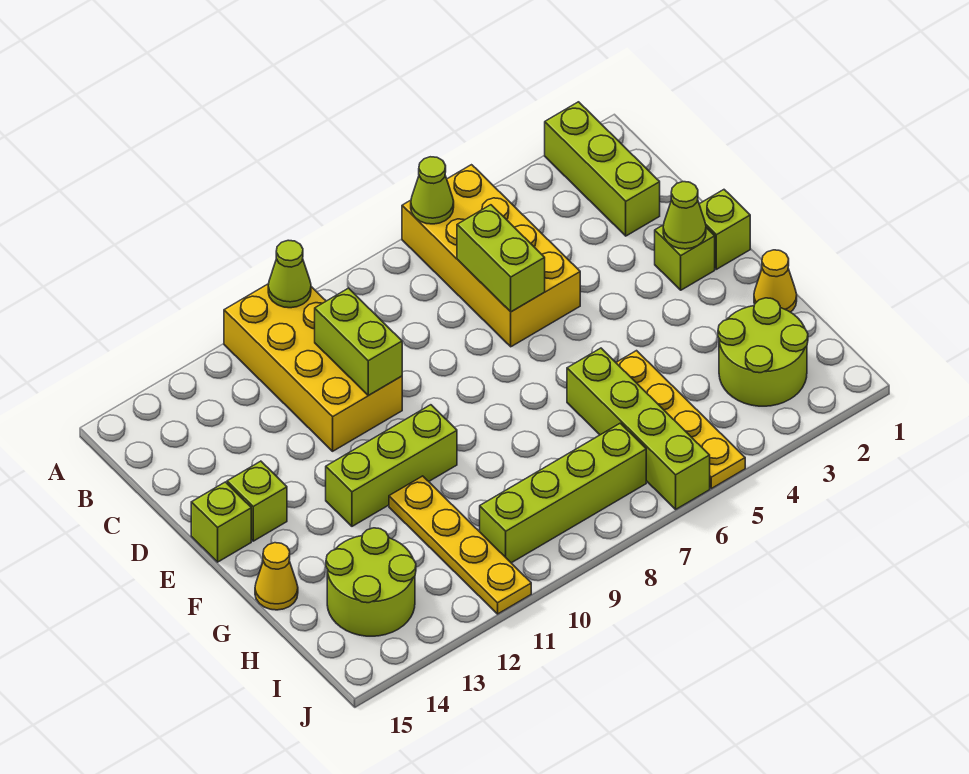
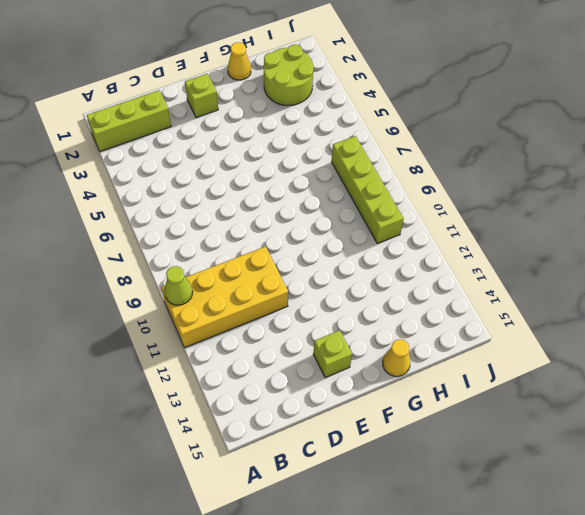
none -> yellow brick A5:D6 level 1
none -> lime brick E1 level 1
none -> lime brick E15 level 1

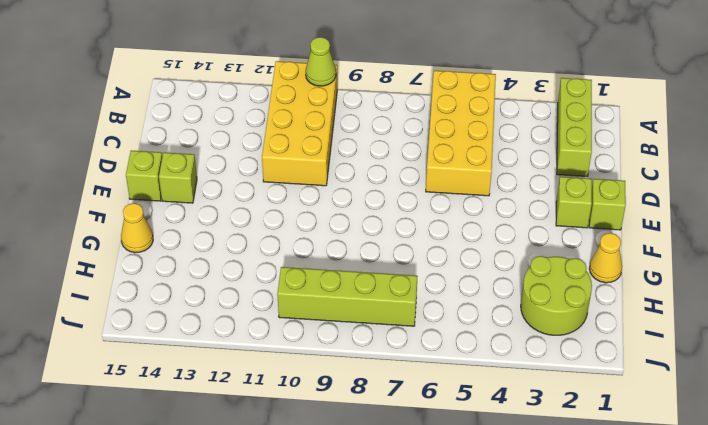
none -> lime brick F10:F12 level 1
none -> yellow plate G5:J5 level 1
none -> lime brick G6:J6 level 1

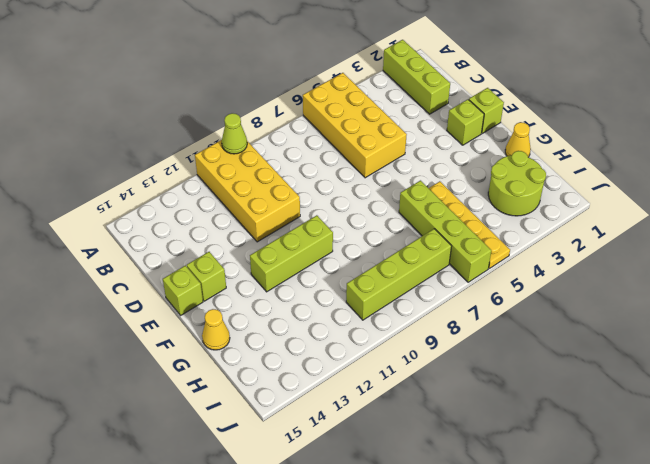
none -> yellow plate G11:J11 level 1
none -> lime round brick H13:I14 level 1
none -> lime cone A6 level 2

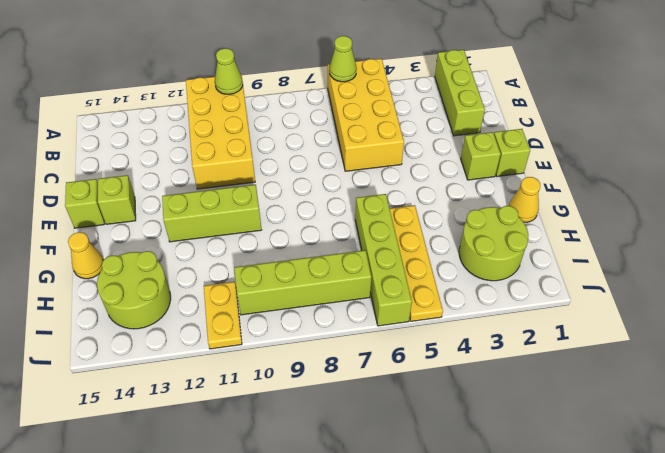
yellow plate I11:J11 level 1 -> yellow plate G11:J11 level 1
none -> lime brick C6:D6 level 2
none -> lime brick C10:D10 level 2
none -> lime cone E2 level 2

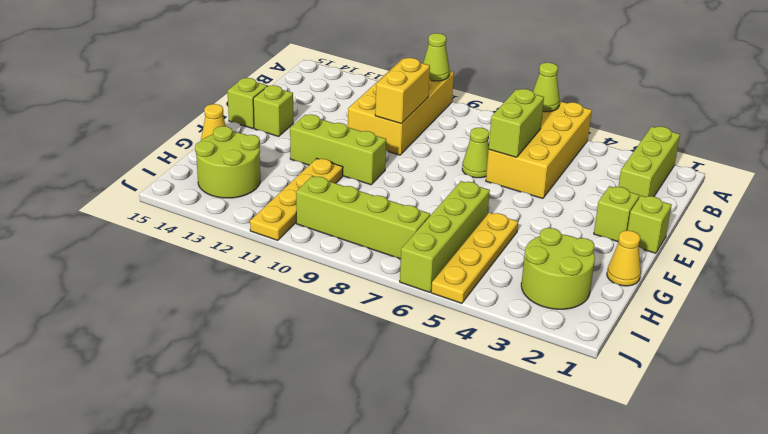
yellow brick C10:D10 level 2 -> lime brick C10:D10 level 2
lime cone D7 level 1 -> lime cone E2 level 2

